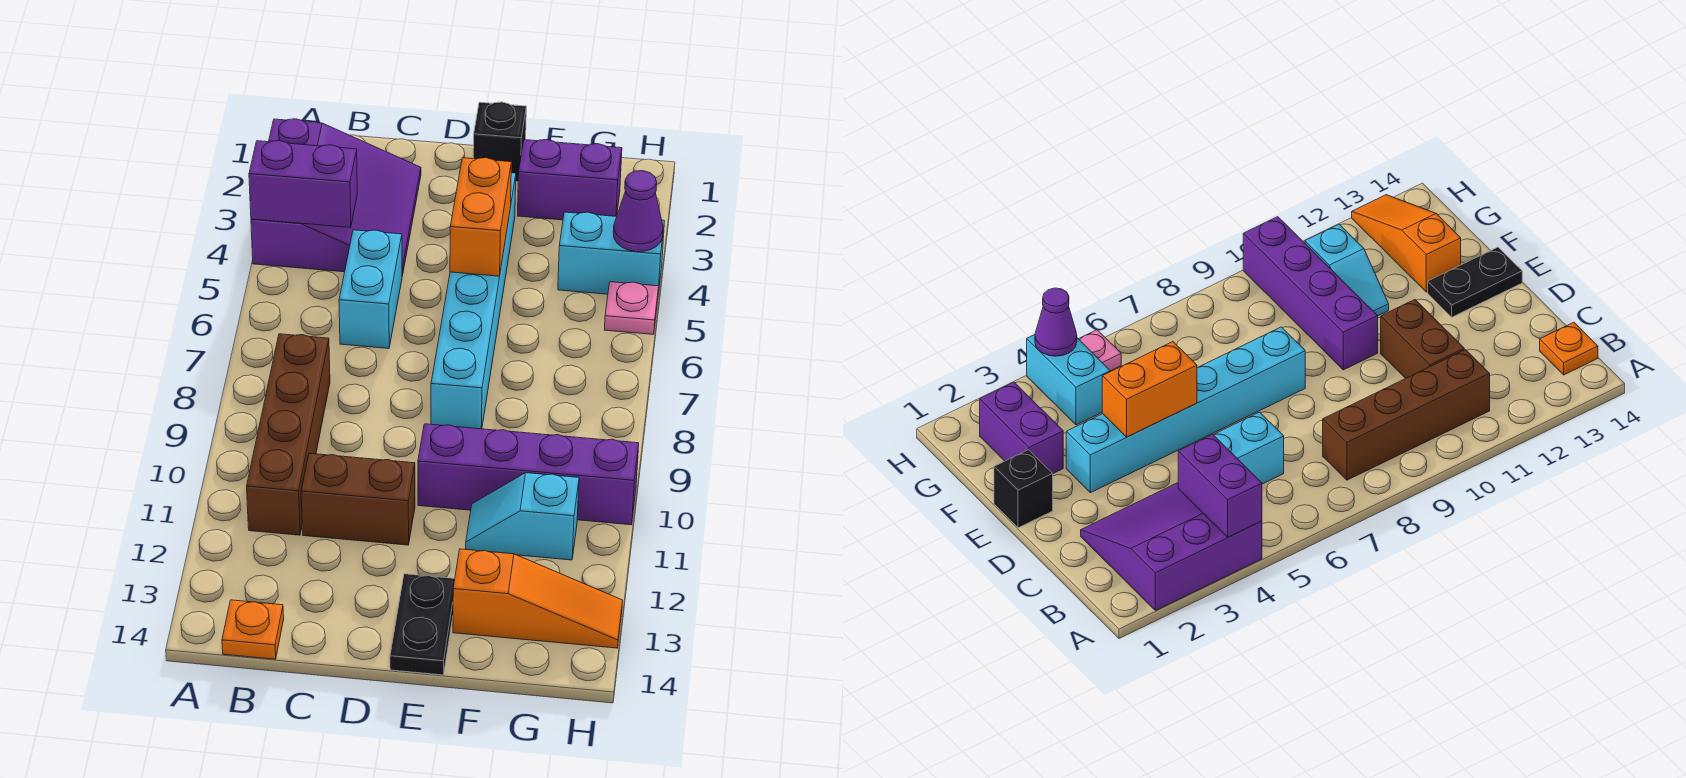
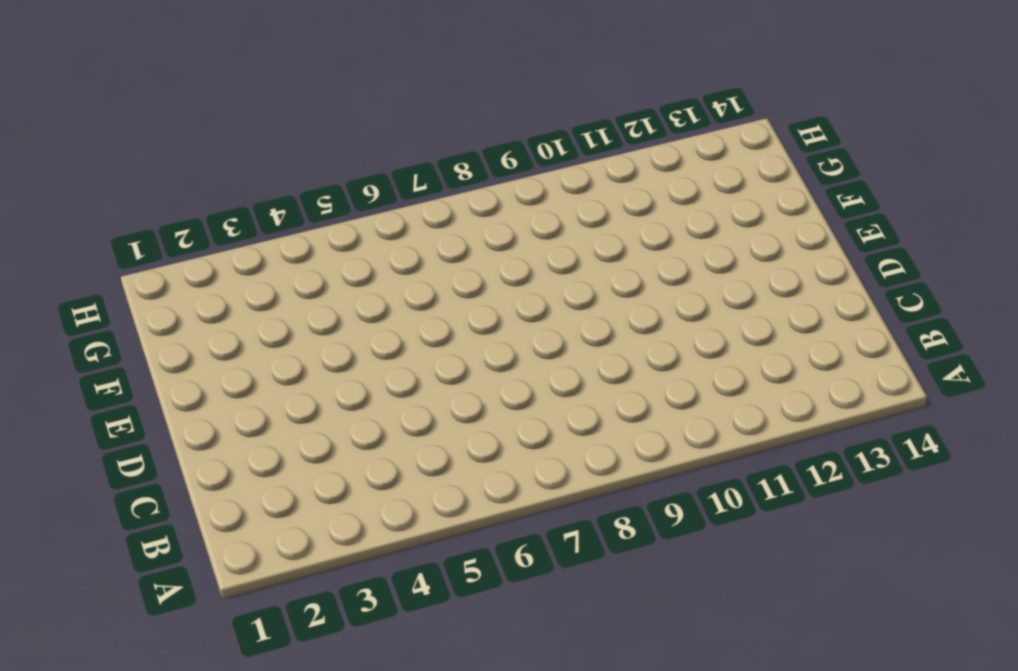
none -> purple slope A2:C4 level 1 top A
none -> brown brick B8:B11 level 1
none -> orange plate B14 level 1

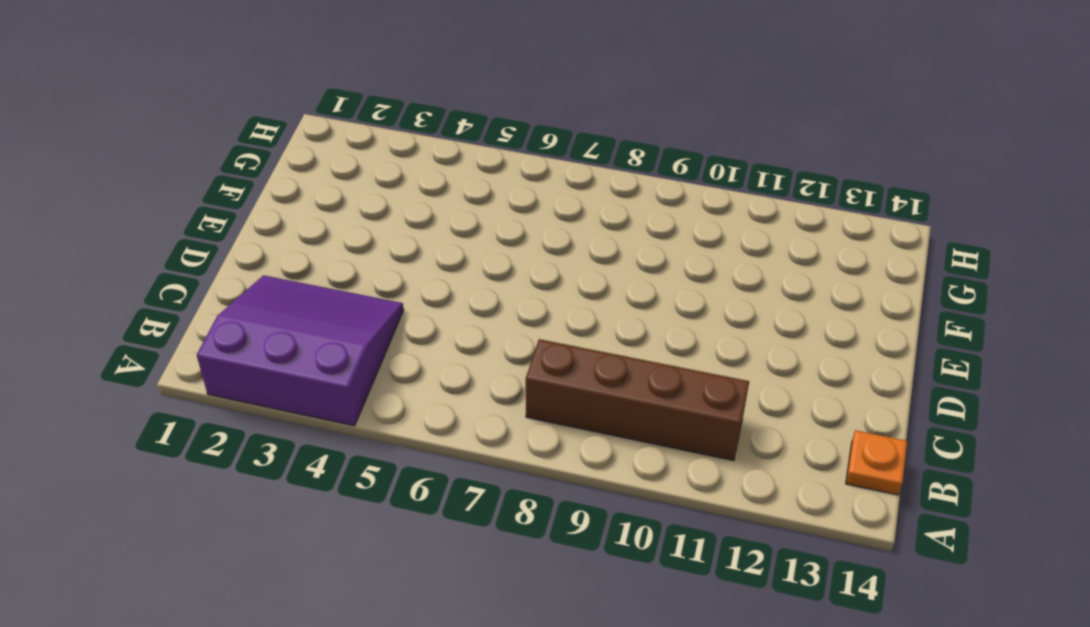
none -> cyan brick C5:C6 level 1
none -> brown brick C11:D11 level 1
none -> black brick E1 level 1

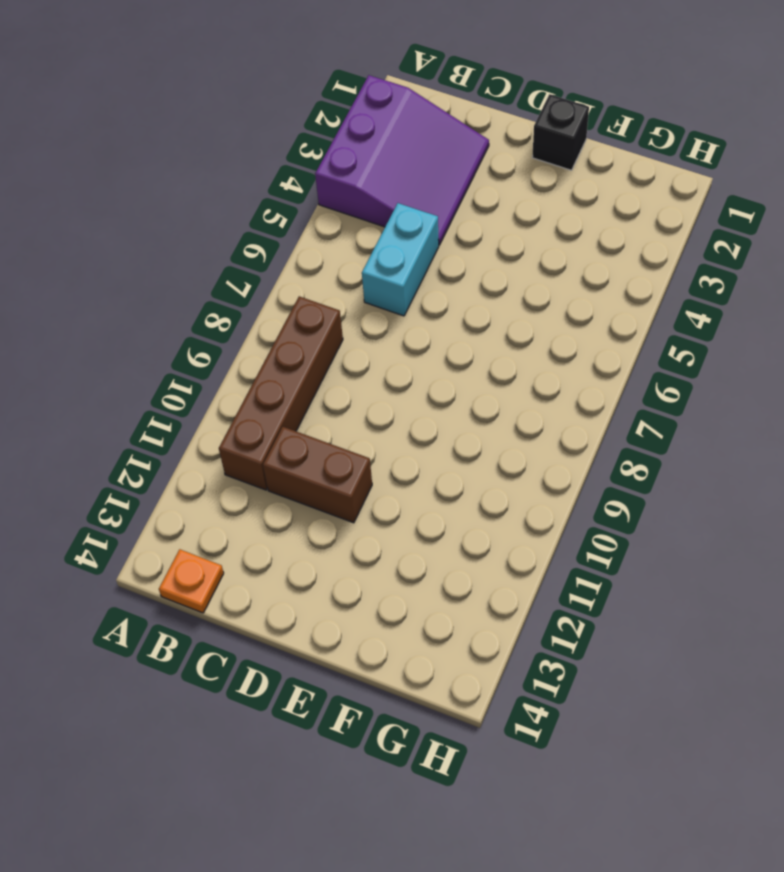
none -> cyan brick E3:E8 level 1
none -> purple brick E10:H10 level 1
none -> black plate E13:E14 level 1

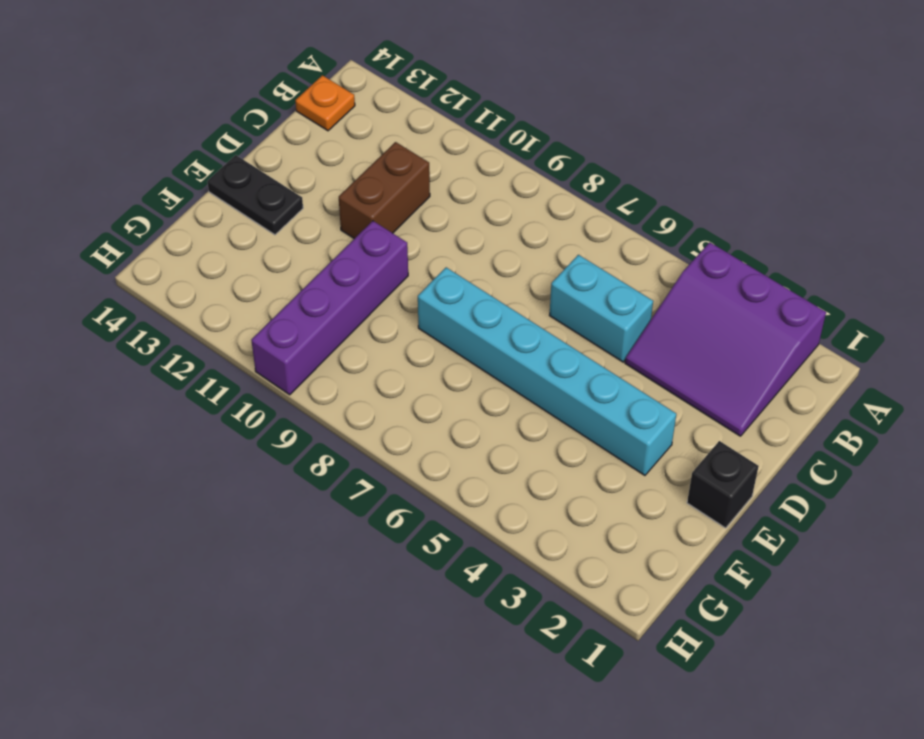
none -> brown brick B8:B11 level 1
none -> purple brick F2:G2 level 1
none -> cyan slope F11:G11 level 1 top G

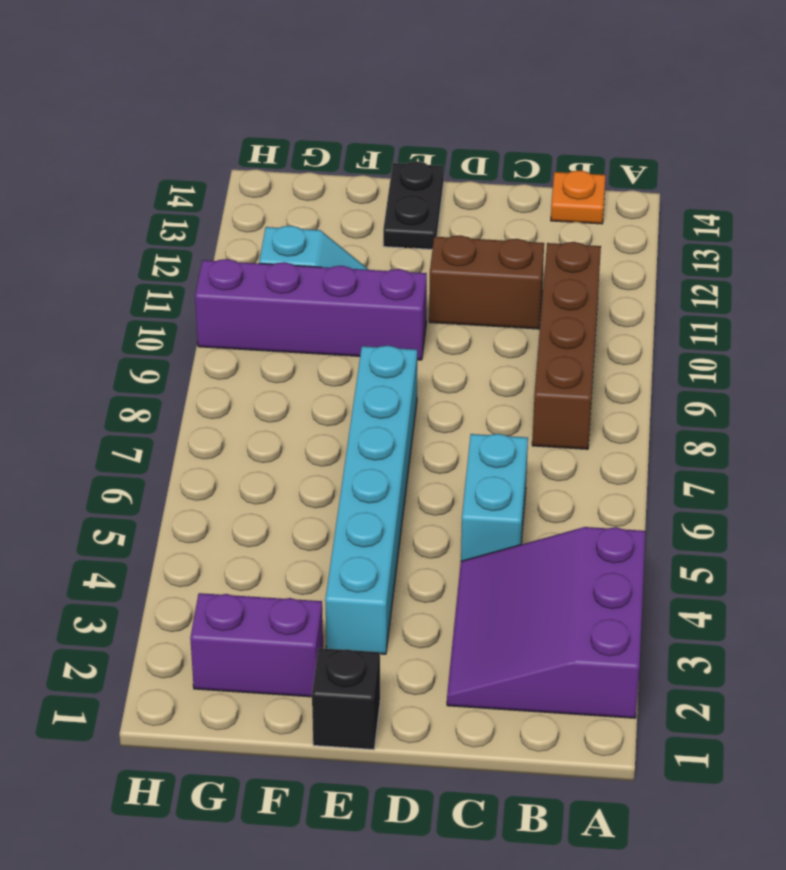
none -> orange slope F13:H13 level 1 top F
none -> cyan brick G4:H4 level 1
none -> pink plate H5 level 1

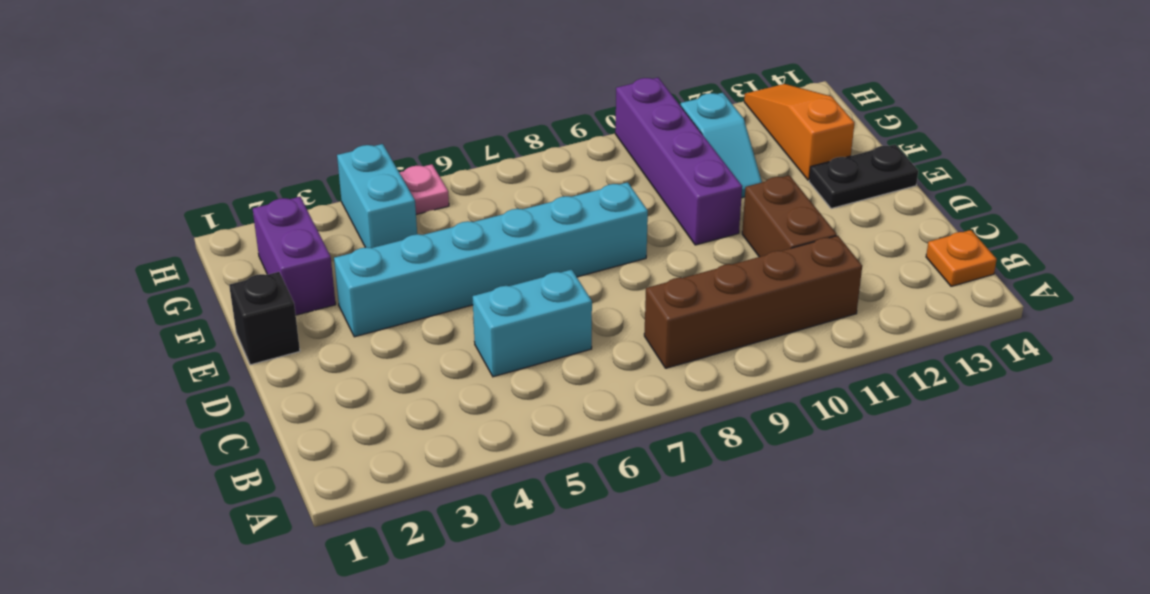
none -> purple slope A2:C4 level 1 top A
none -> purple brick A4:B4 level 2
none -> orange brick E4:E5 level 2

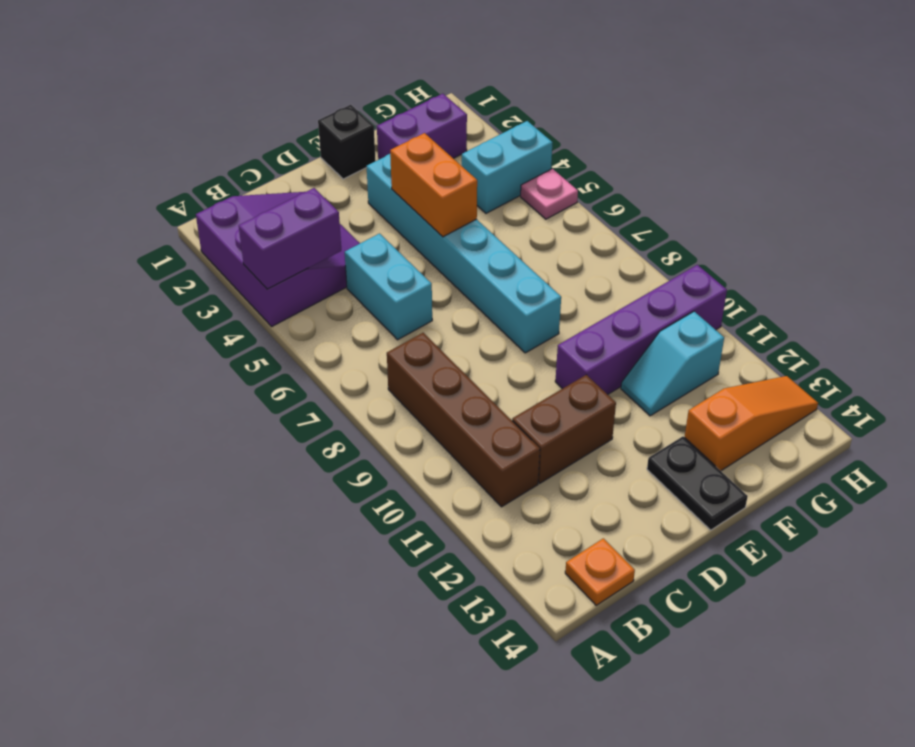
none -> purple cone H4 level 2

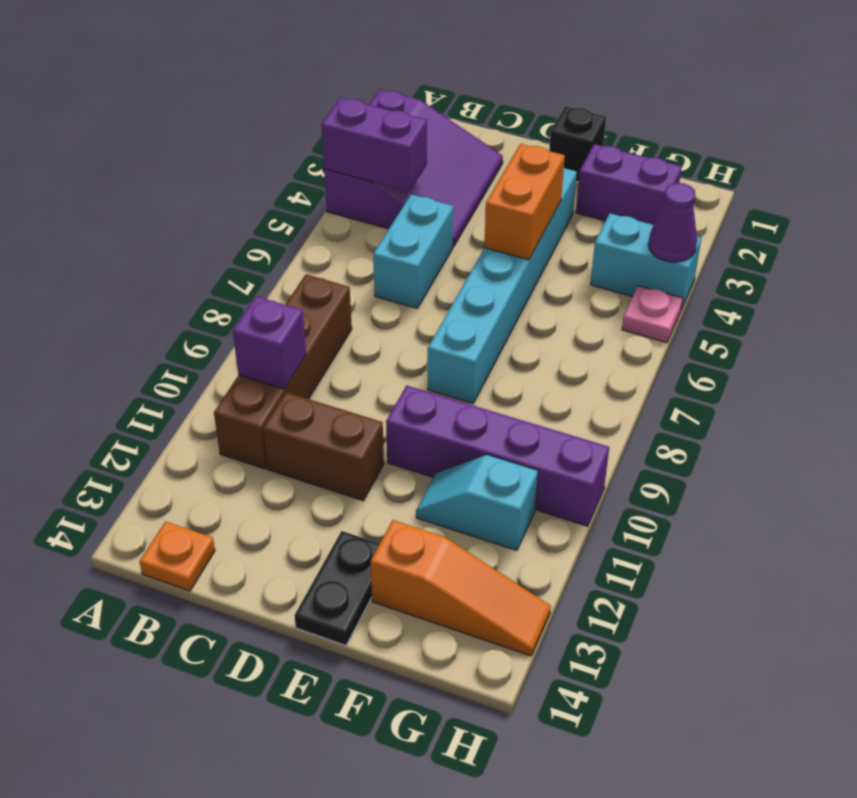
purple brick B10 level 2 -> none

